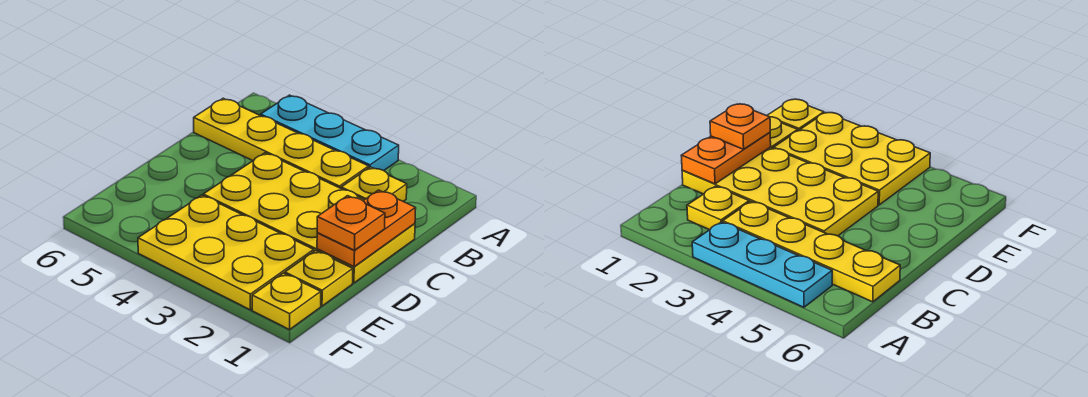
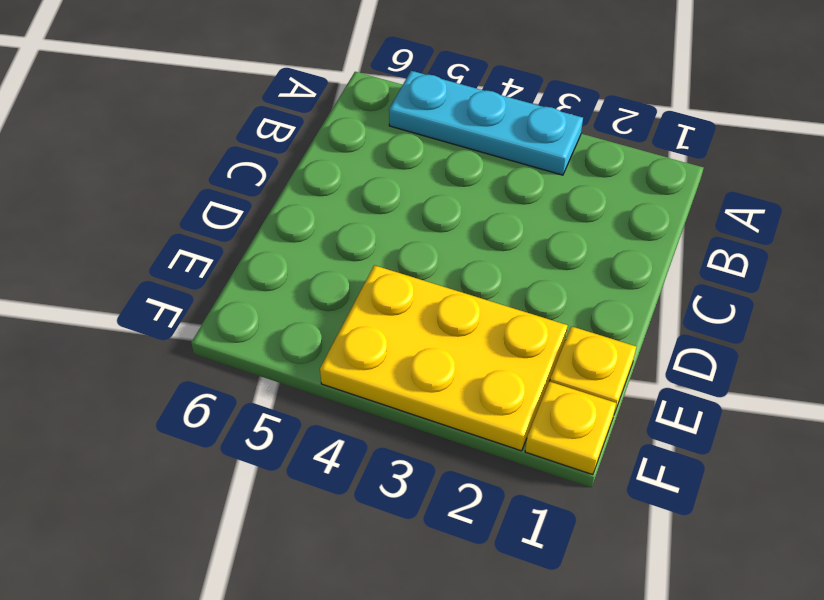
none -> yellow plate B2 level 1
none -> yellow plate B3:B6 level 1

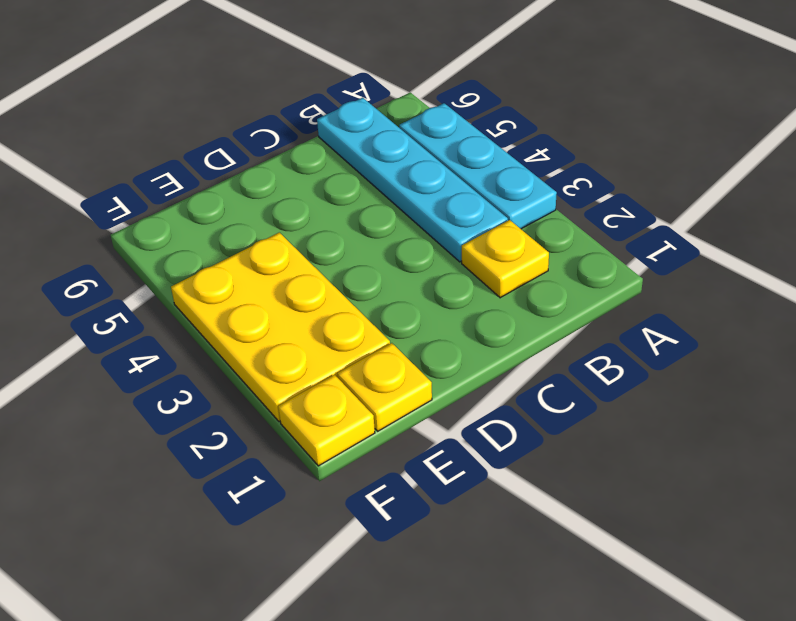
cyan plate B3:B6 level 1 -> yellow plate B3:B6 level 1
none -> yellow plate C1:D4 level 1
none -> orange plate C1:D1 level 2

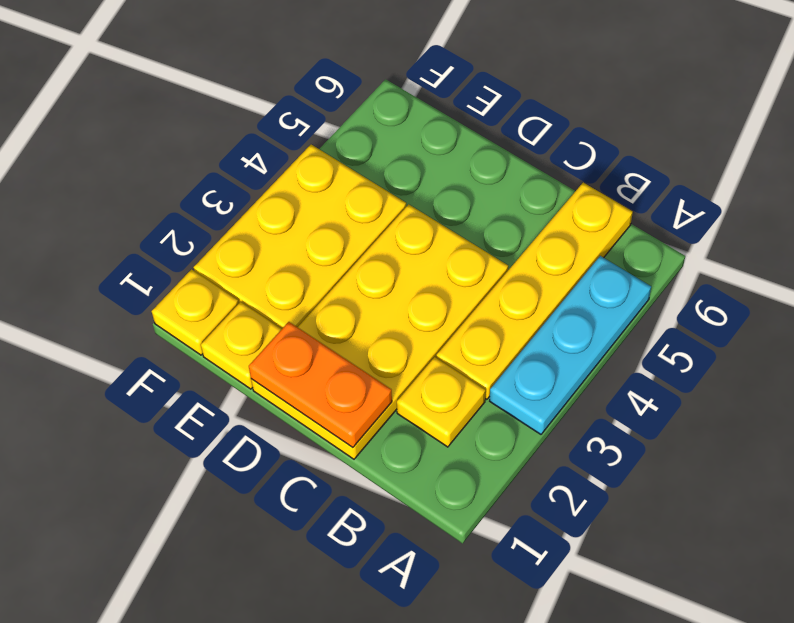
none -> orange plate D1 level 3

